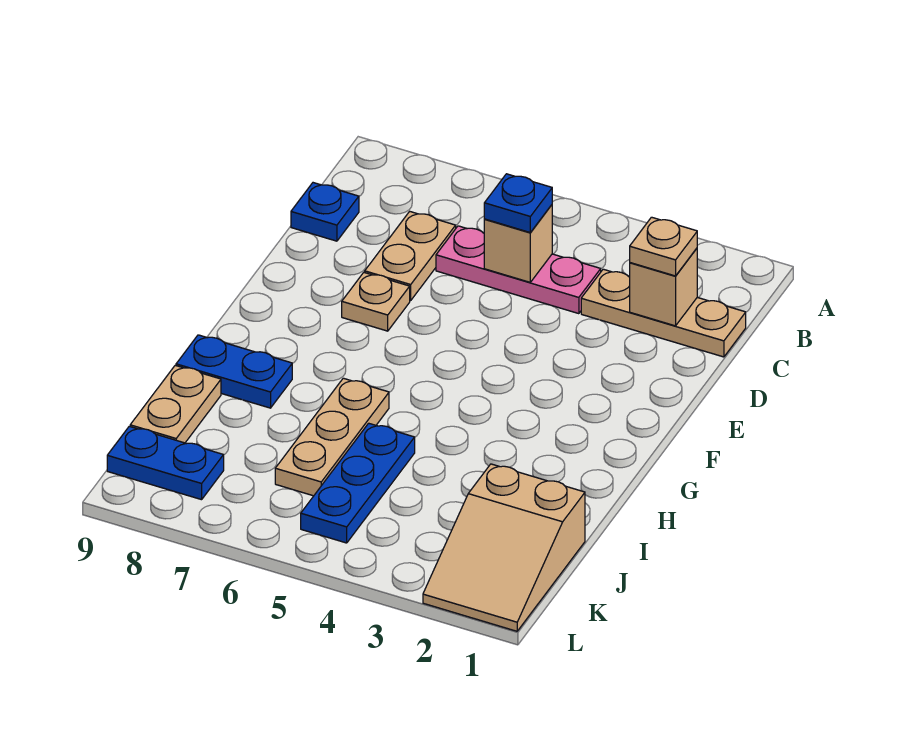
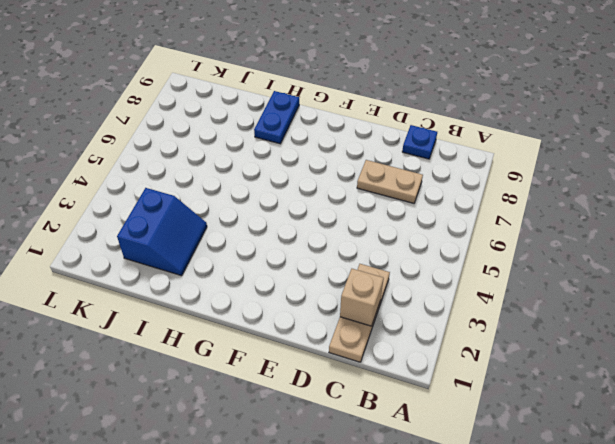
blue slope I2:J3 level 1 top J -> tan slope J1:L2 level 1 top J
none -> pink plate C4:C6 level 1
none -> tan plate E7 level 1
none -> tan plate H6:J6 level 1

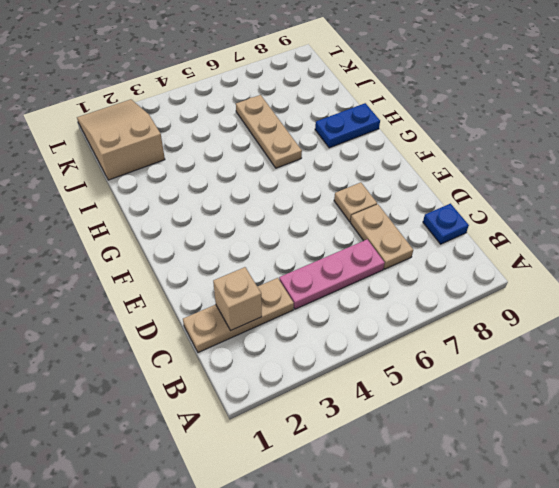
none -> blue plate I5:K5 level 1
none -> tan plate I9:J9 level 1
none -> blue plate K8:K9 level 1

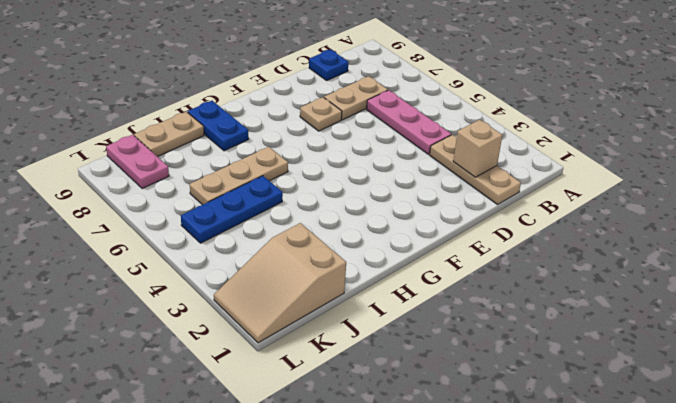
pink plate K8:K9 level 1 -> blue plate K8:K9 level 1
none -> tan brick C5 level 2
none -> tan plate C2 level 3
none -> blue plate C5 level 3

